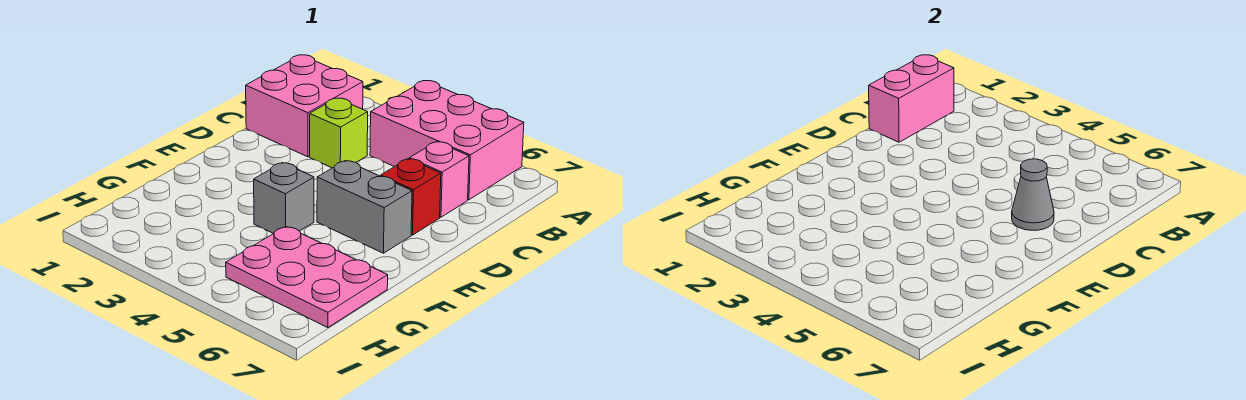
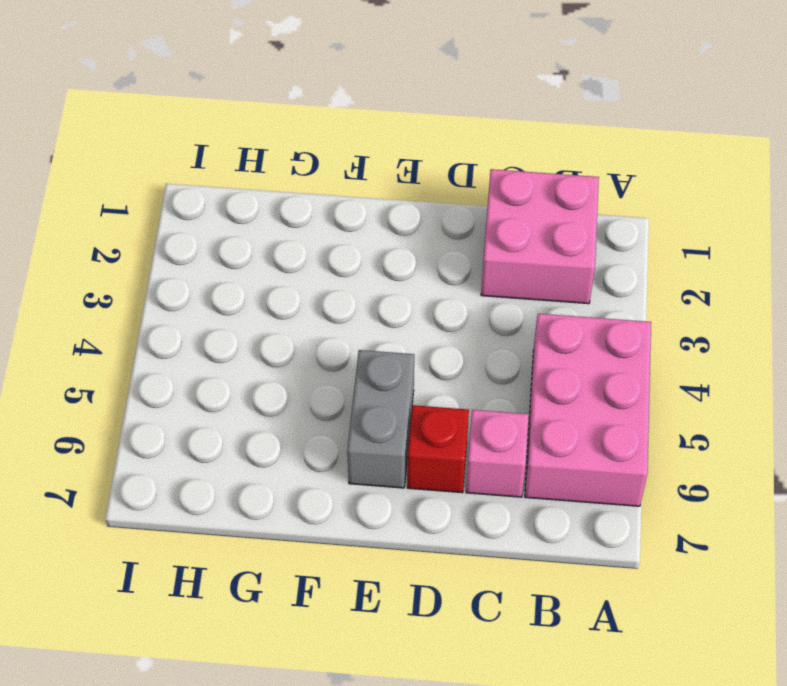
none -> lime brick C3 level 1
none -> grey brick F4 level 1

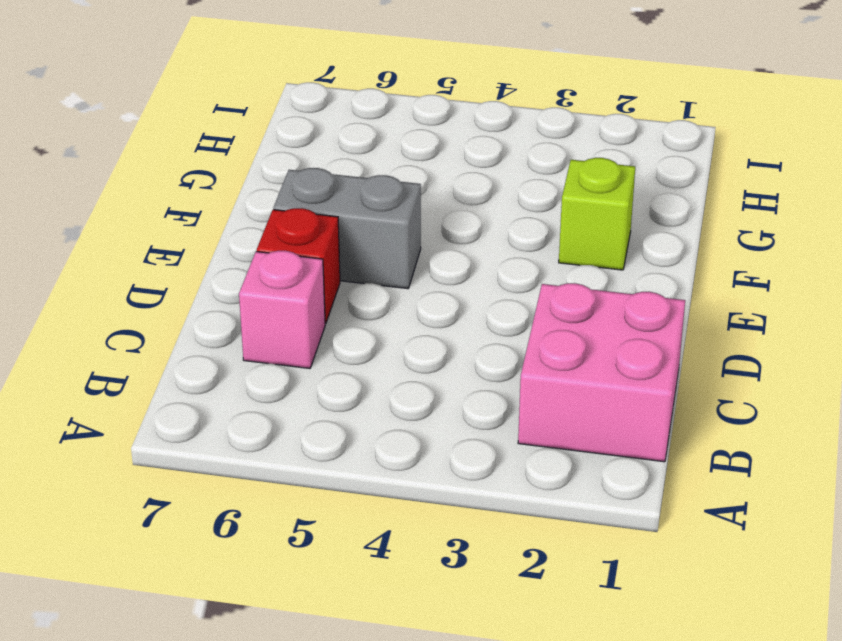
lime brick F2 level 1 -> lime brick C3 level 1
none -> pink brick A4:B6 level 1
none -> grey brick F4 level 1

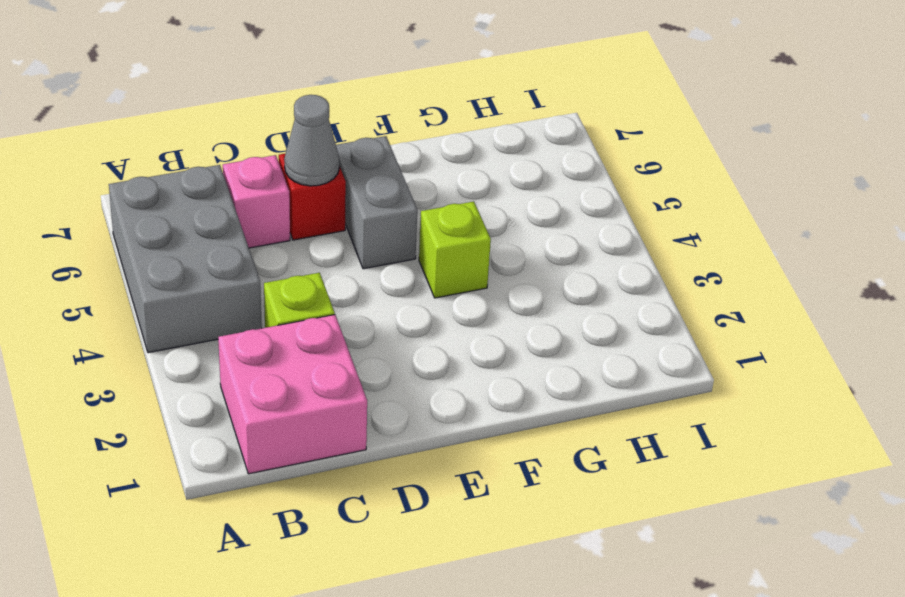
grey brick A4:B6 level 1 -> pink brick A4:B6 level 1
lime brick F4 level 1 -> grey brick F4 level 1
none -> pink plate G5:H7 level 1
none -> pink brick B1:C1 level 2

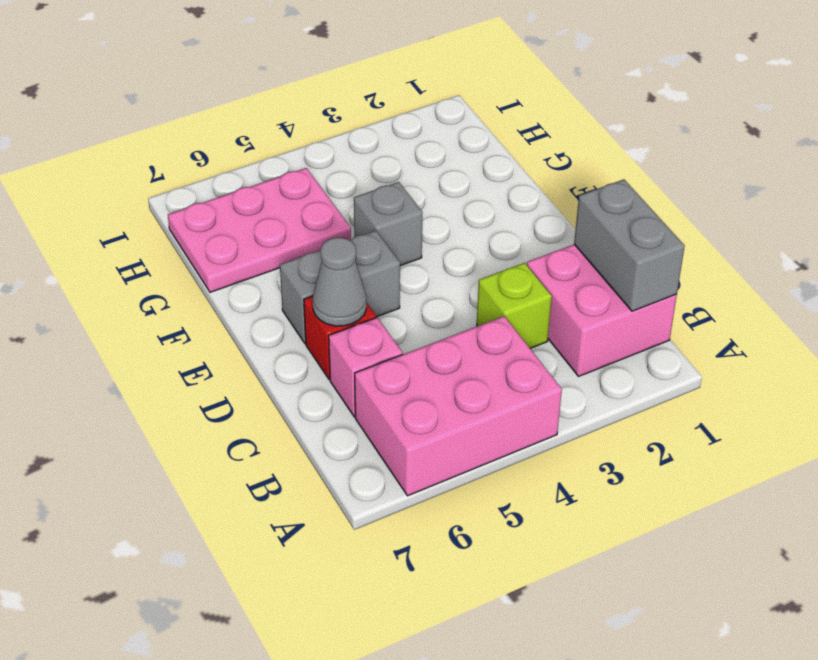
grey brick B1:C1 level 2 -> pink brick B1:C1 level 2

